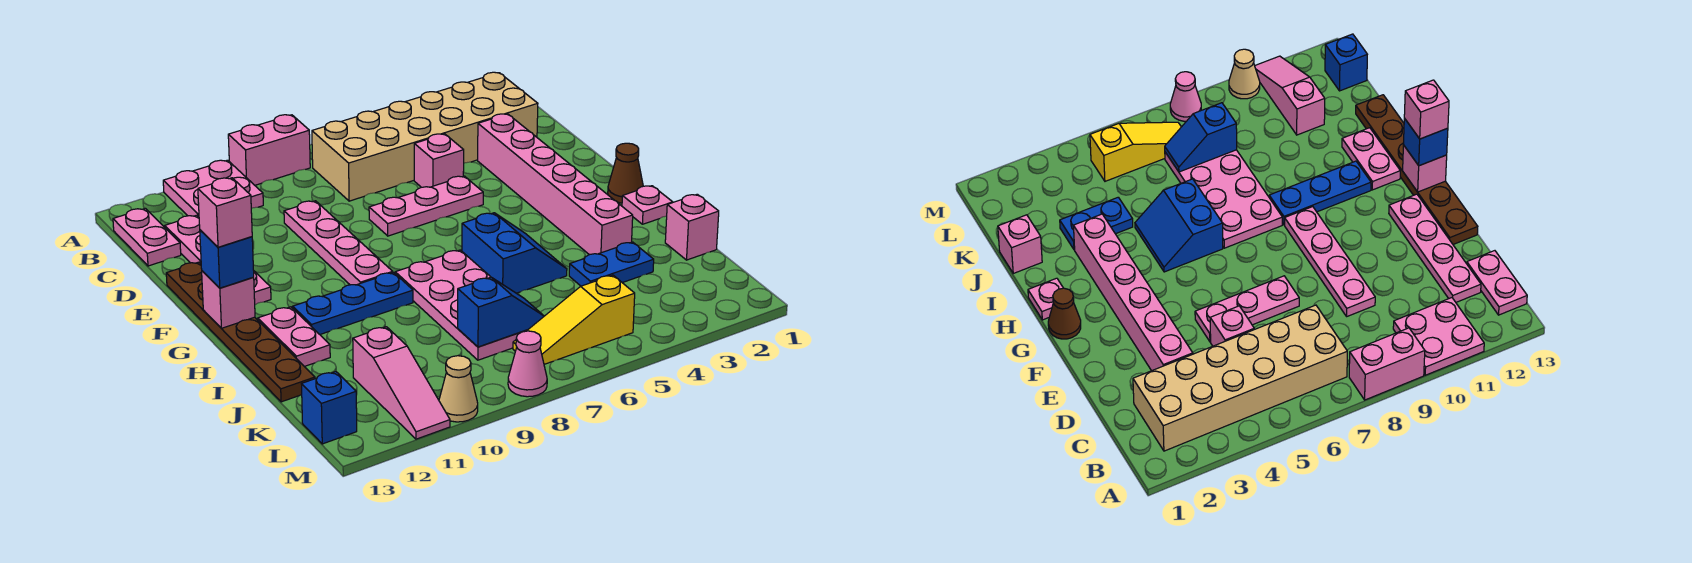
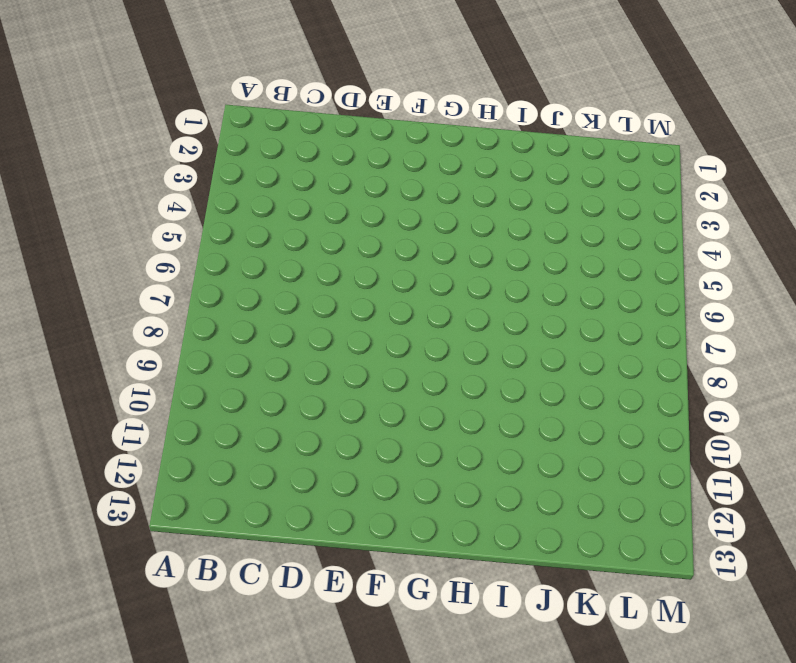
none -> pink brick A8:A9 level 1
none -> pink plate A10:B11 level 1
none -> tan brick B2:C7 level 1

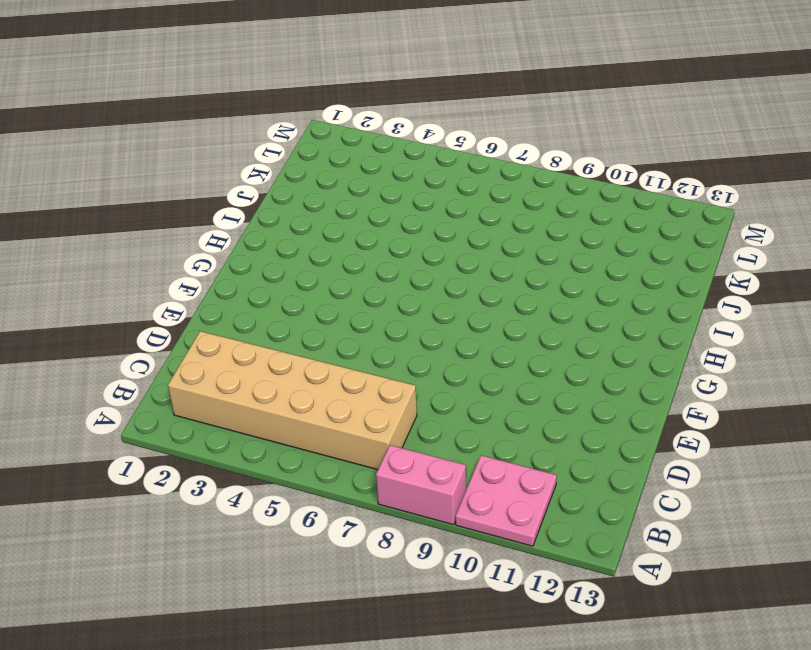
none -> pink plate B13:C13 level 1
none -> pink plate C12:F12 level 1
none -> pink brick D3:I3 level 1

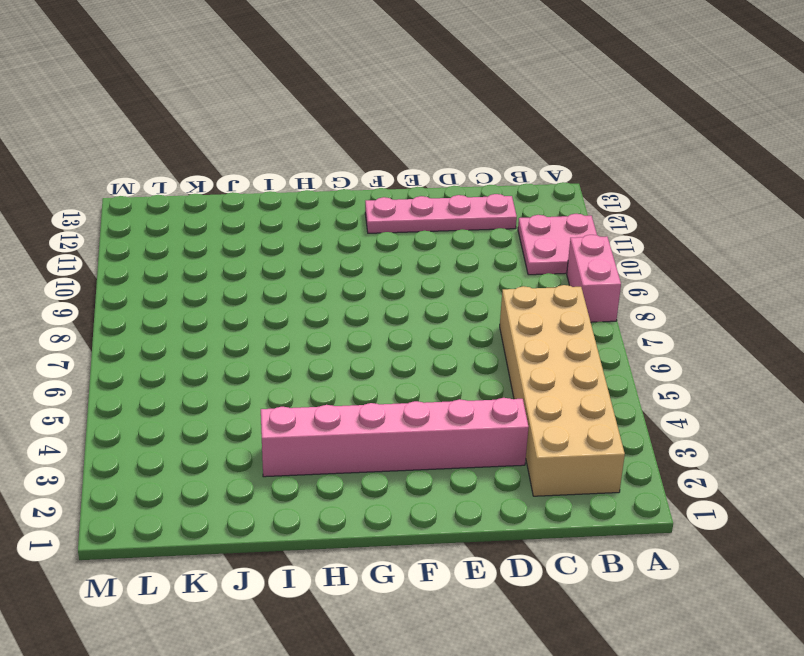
none -> pink plate B13:C13 level 1
none -> pink brick D5 level 1
none -> pink plate D9:G9 level 1

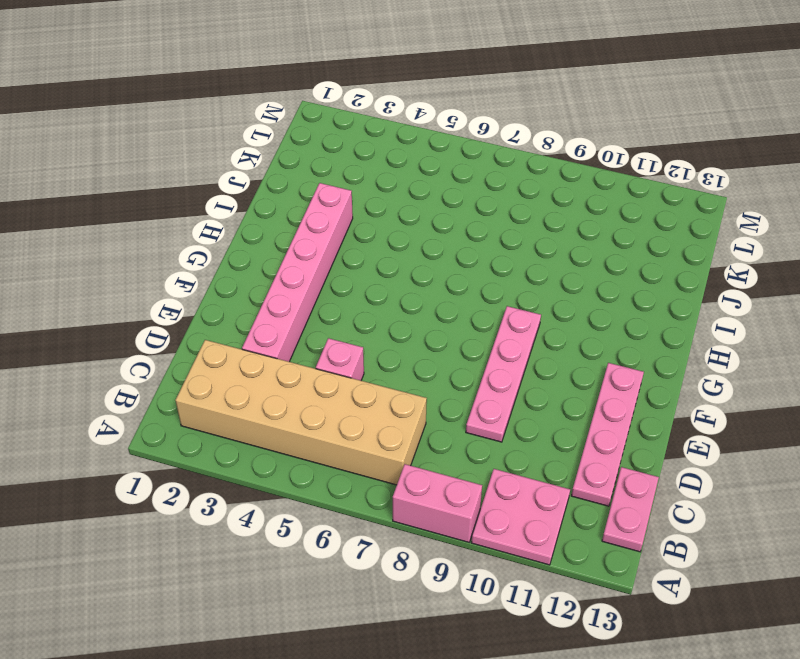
none -> pink plate E5:E7 level 1
none -> brown plate E13:J13 level 1
none -> brown cone G1 level 1

